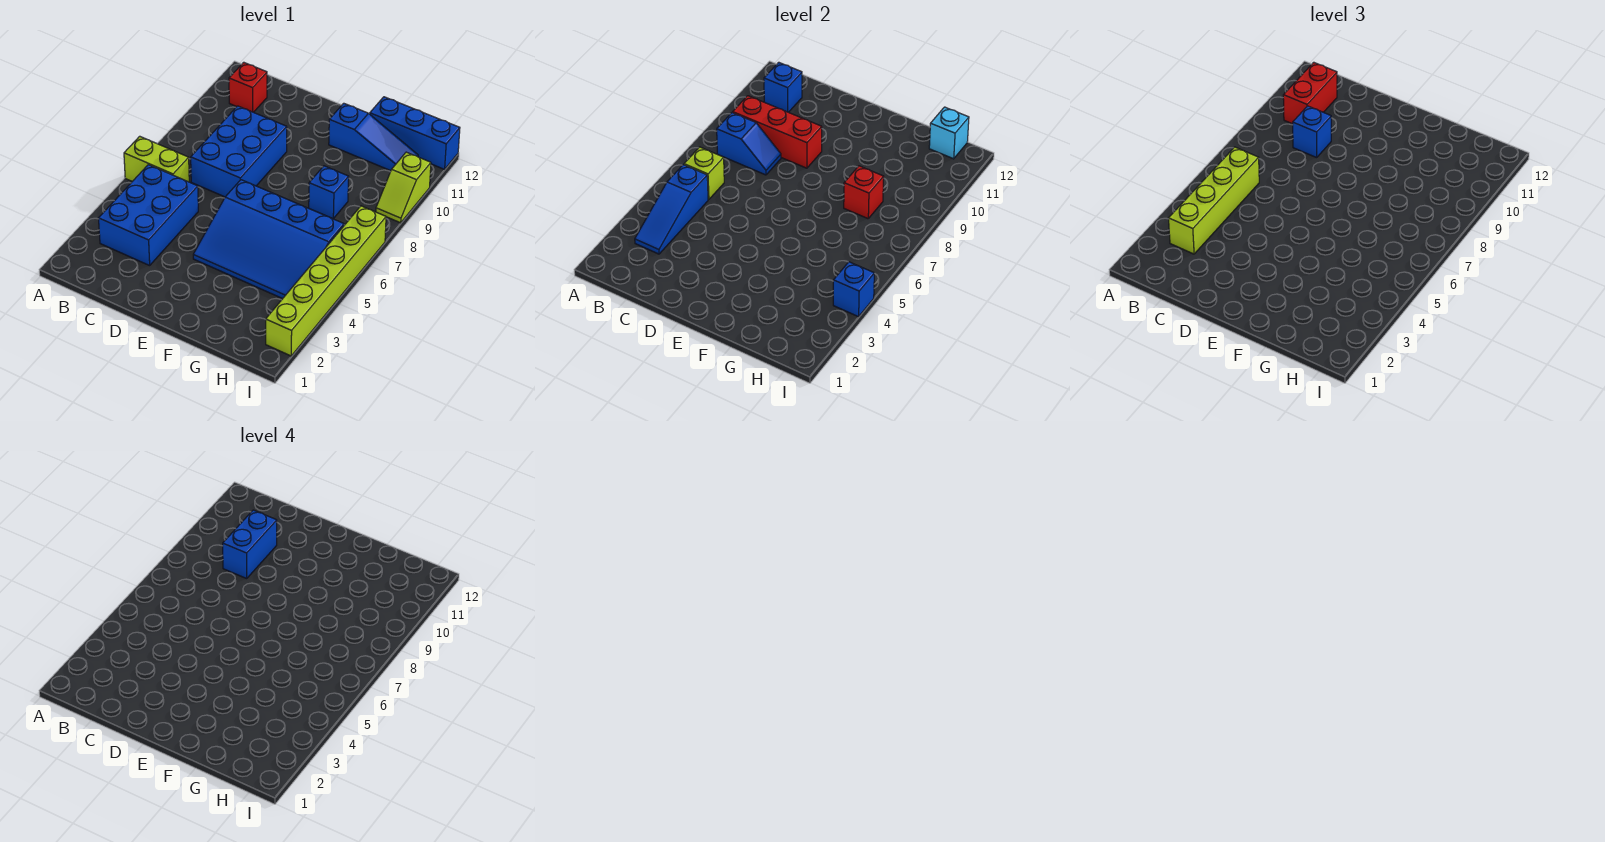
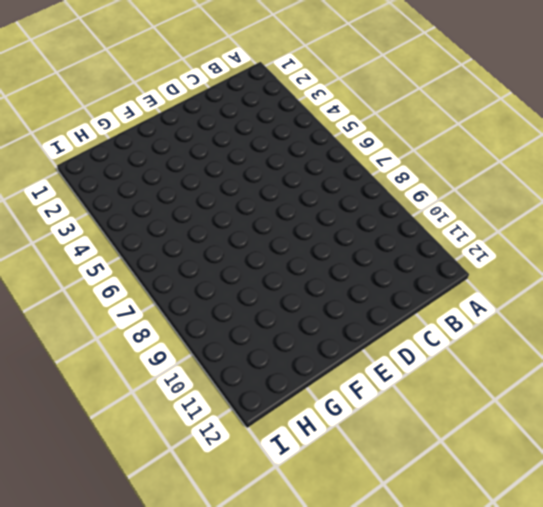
none -> lime brick A6:B6 level 1
none -> blue brick B3:C5 level 1
none -> red brick B11 level 1

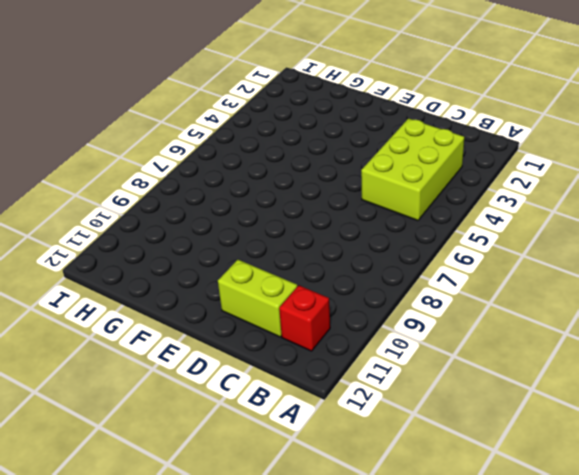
lime brick B3:C5 level 1 -> blue brick B3:C5 level 1
lime brick C11:D11 level 1 -> lime brick A6:B6 level 1
none -> blue brick C7:D9 level 1
none -> blue slope E4:H6 level 1 top 6
none -> blue slope F11:H11 level 1 top F

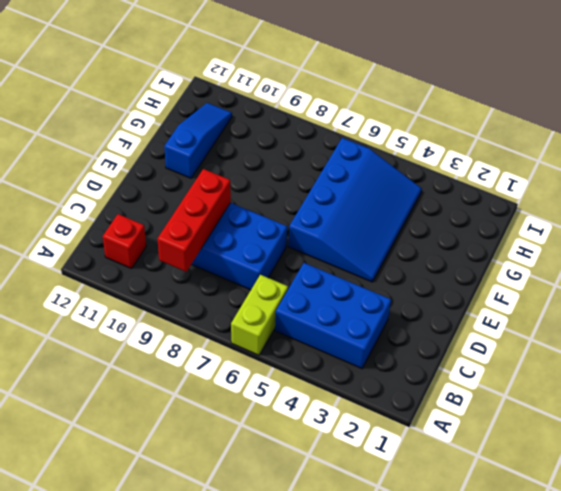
none -> blue brick G8 level 1
none -> blue brick G12:I12 level 1
none -> lime brick I2:I7 level 1

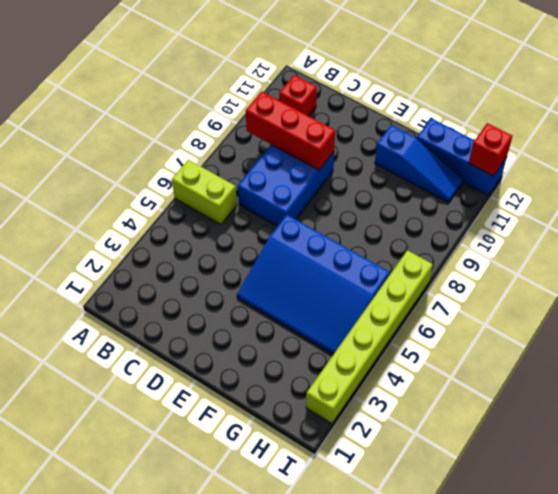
red brick I12 level 2 -> red brick G8 level 2
none -> blue brick B3:C5 level 1
none -> blue brick G8 level 1
none -> lime slope I9:I10 level 1 top 10

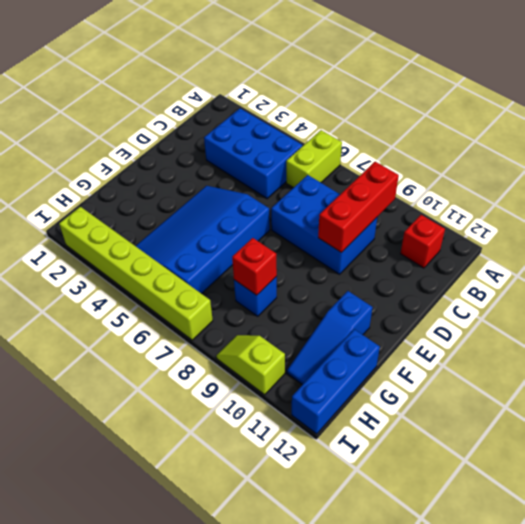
none -> blue slope B3:B5 level 2 top 5
none -> lime brick B6 level 2
none -> blue slope B8:C8 level 2 top B

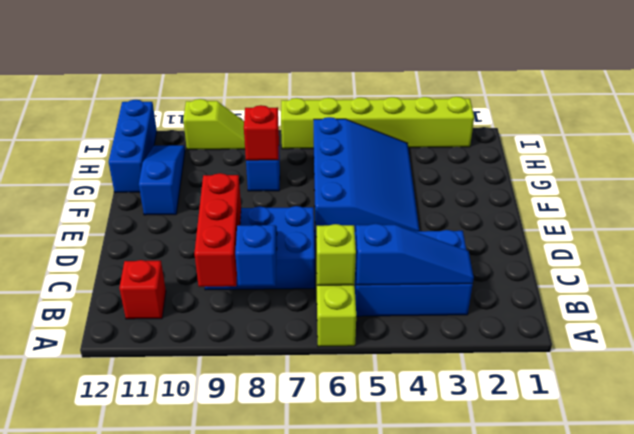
none -> blue brick B11 level 2
none -> cyan brick H12 level 2
none -> blue brick I4 level 2

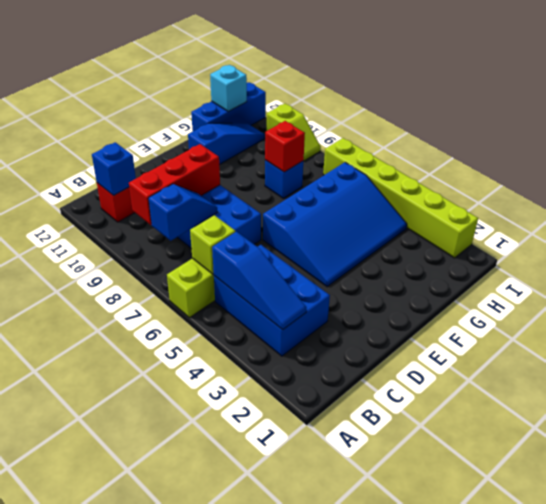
none -> blue brick I4 level 2
none -> lime brick B3:B6 level 3
none -> red brick B10:B11 level 3

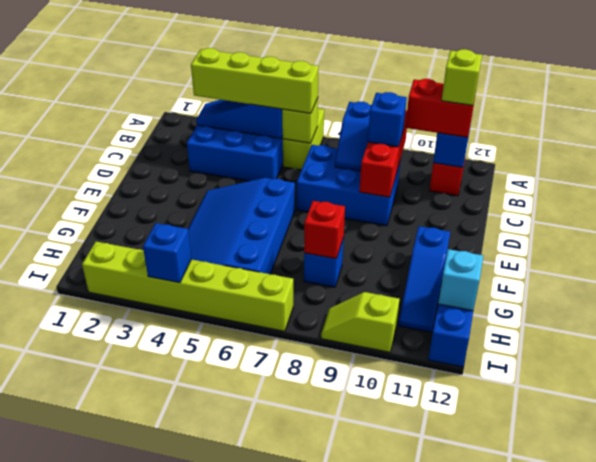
lime brick B11 level 4 -> none
none -> blue brick C9:C10 level 4

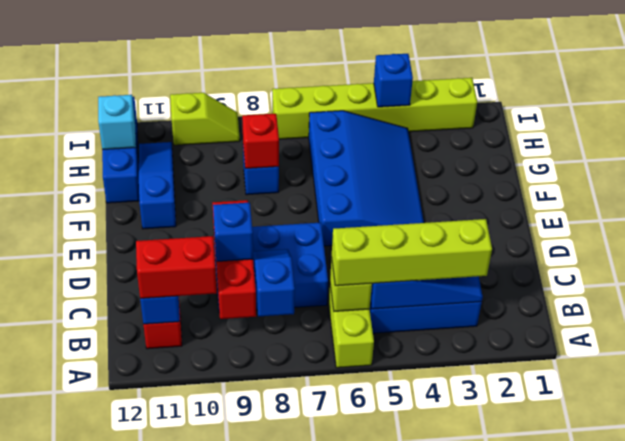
none -> blue brick C9:C10 level 4

